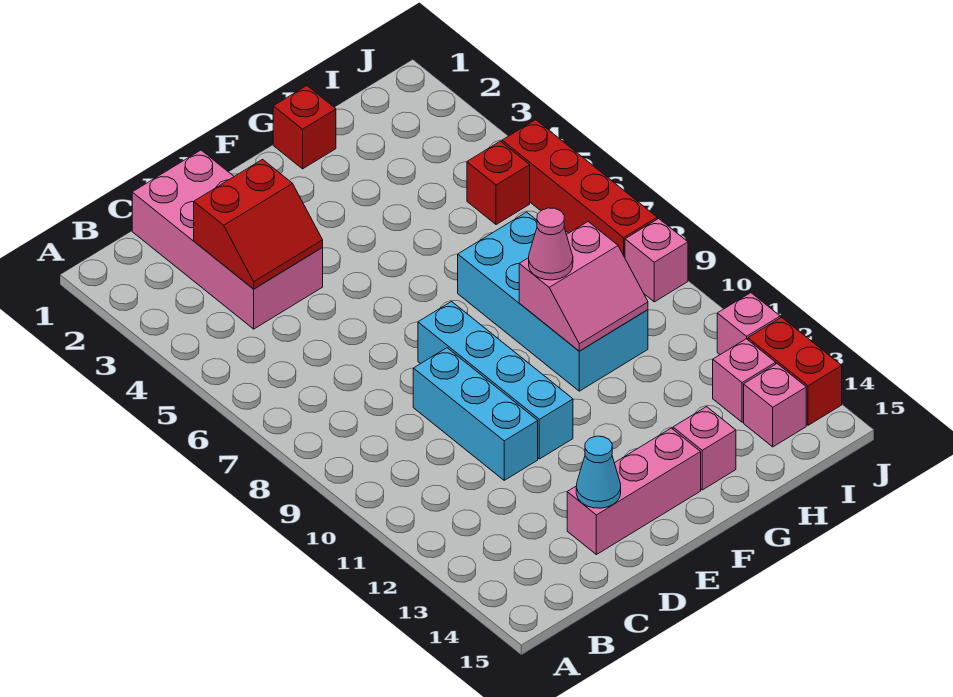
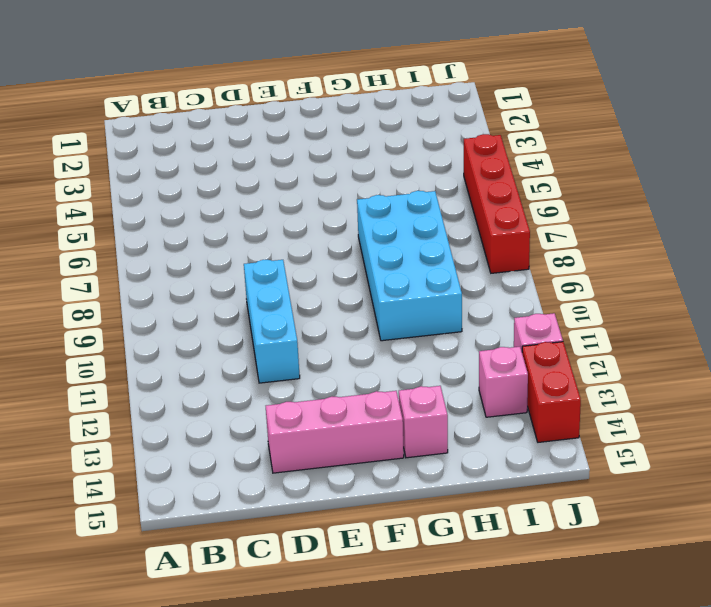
none -> pink brick C1:D4 level 1
none -> cyan brick E8:E11 level 1
none -> red brick G1 level 1

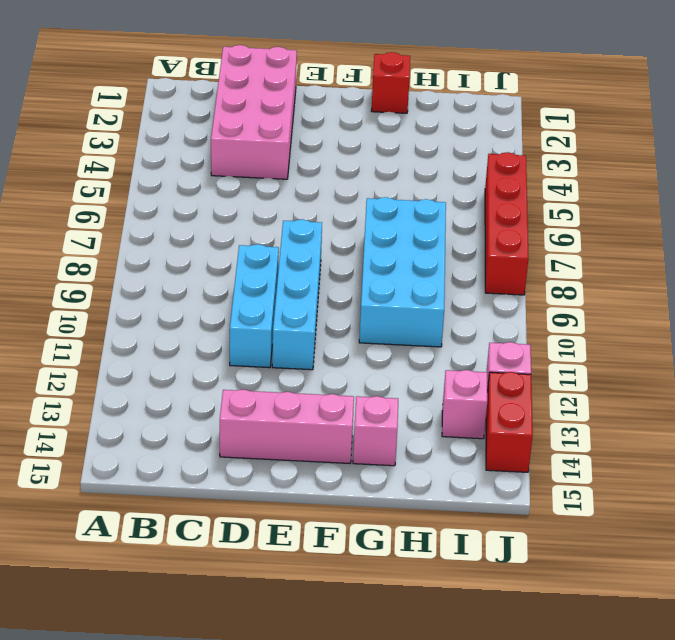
none -> red brick I5 level 1
none -> pink brick I14 level 1
none -> pink brick J9 level 1

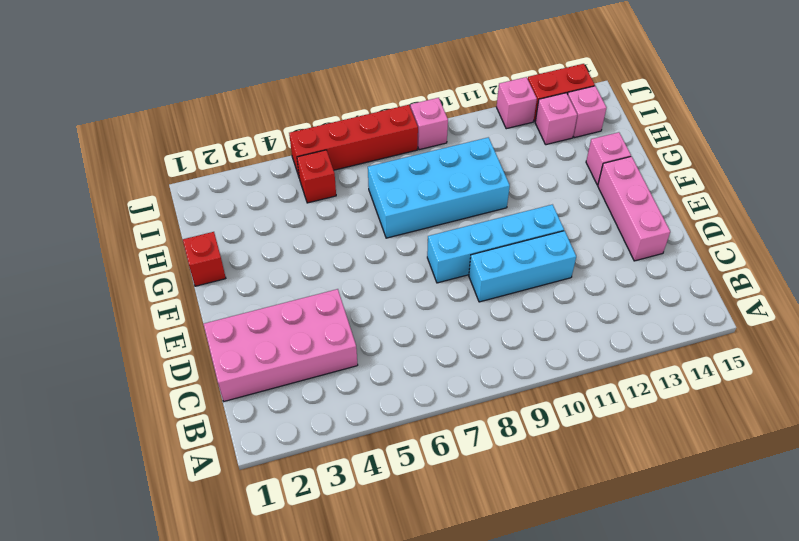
none -> red slope C3:D4 level 2 top 3
none -> cyan cone D14 level 2
none -> pink slope G9:H10 level 2 top 9

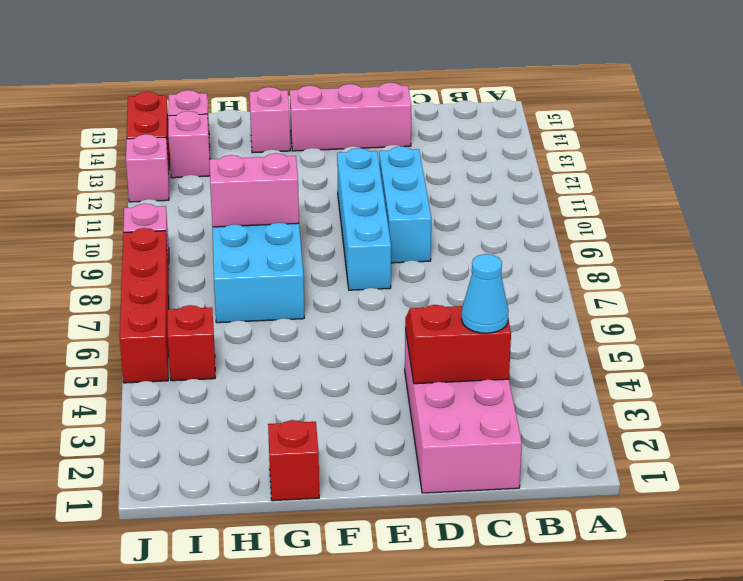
cyan cone C3 level 3 -> cyan cone D14 level 2
none -> pink cone G9 level 3

